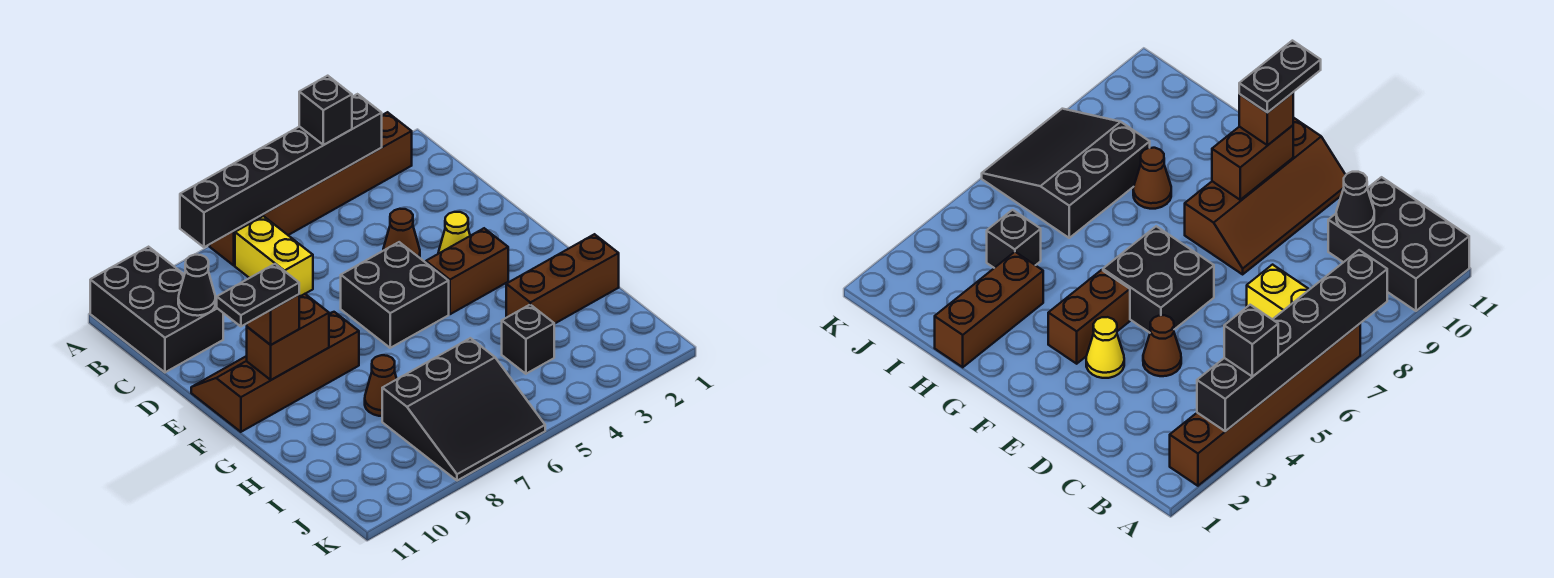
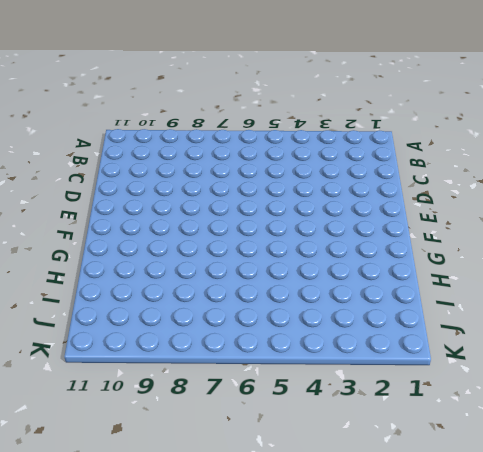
none -> brown brick A2:A7 level 1
none -> black brick A10:C11 level 1
none -> yellow brick B7:C7 level 1

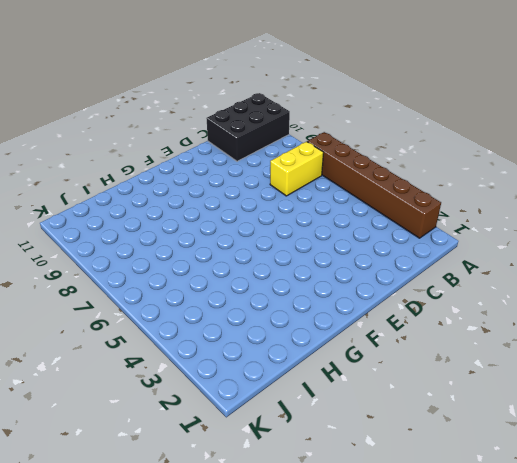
none -> brown cone D4 level 1
none -> yellow cone E3 level 1
none -> black brick E5:F6 level 1

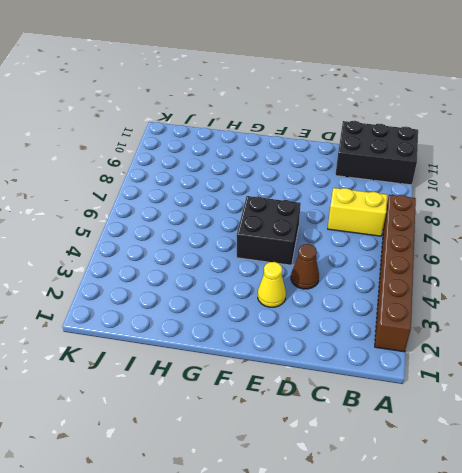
none -> brown slope E8:F11 level 1 top F
none -> brown brick F3:F4 level 1
none -> brown brick H1:H3 level 1

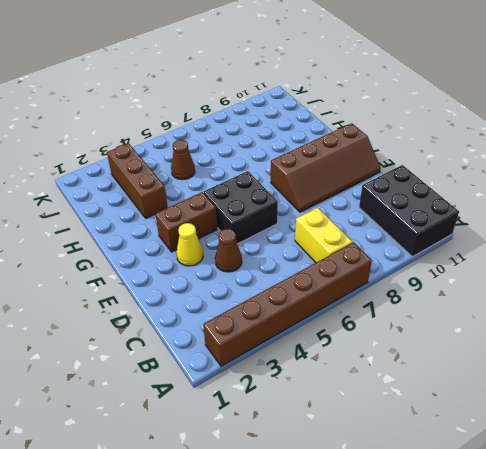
brown brick H3:J3 level 1 -> brown brick H1:H3 level 1
brown cone I5 level 1 -> brown cone H8 level 1
none -> black brick I4 level 1
none -> black slope I6:K8 level 1 top I
none -> black brick A3:A8 level 2

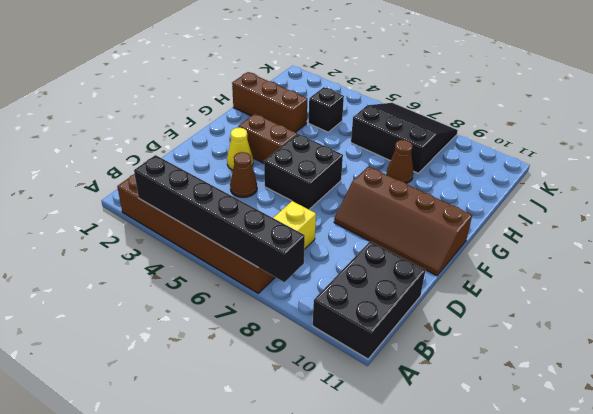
none -> black cone C10 level 2
none -> brown brick F9:F10 level 2
none -> black brick A4 level 3

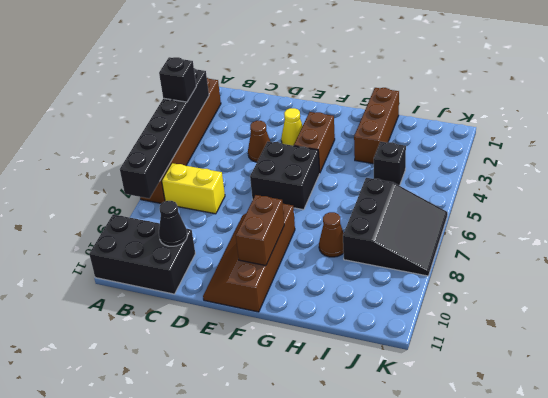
none -> brown brick F10 level 3
none -> black plate F10:F11 level 4

